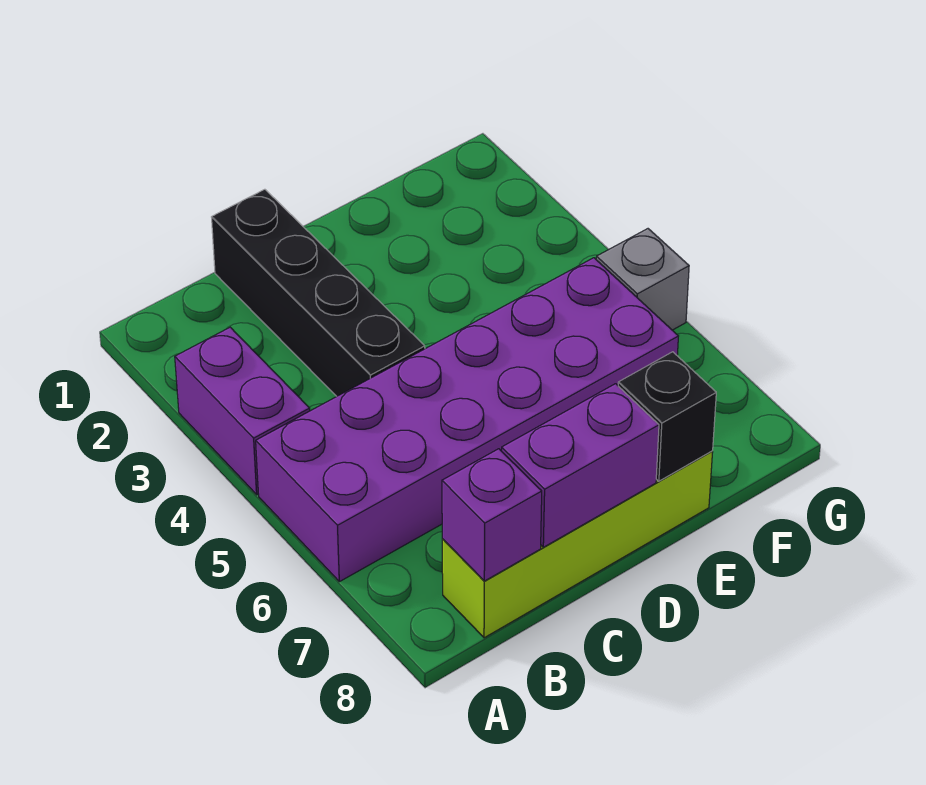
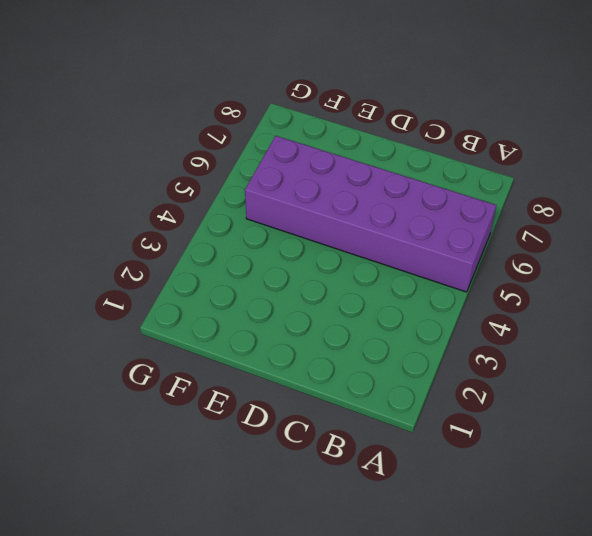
none -> purple brick A3:A4 level 1
none -> lime brick B8:E8 level 1

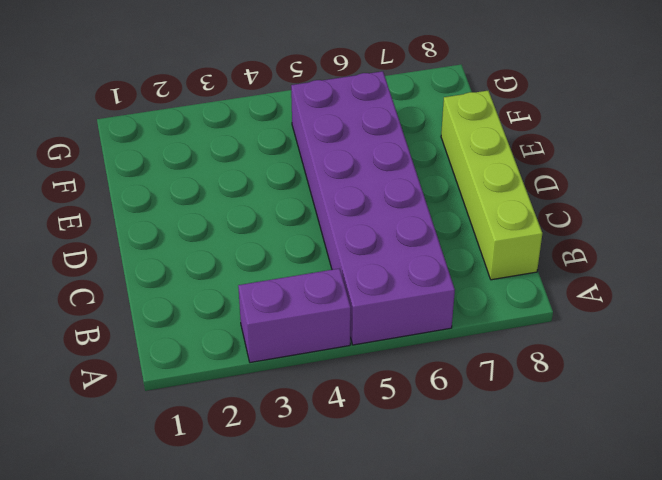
none -> black brick C1:C4 level 1
none -> grey brick G5 level 1

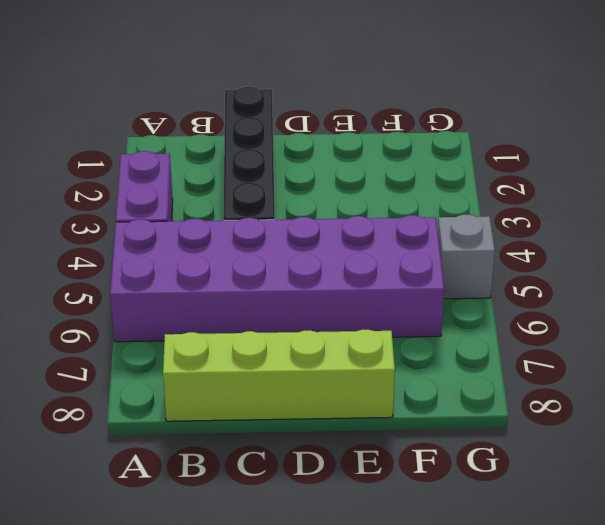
none -> purple brick B8 level 2
none -> purple brick C8:D8 level 2

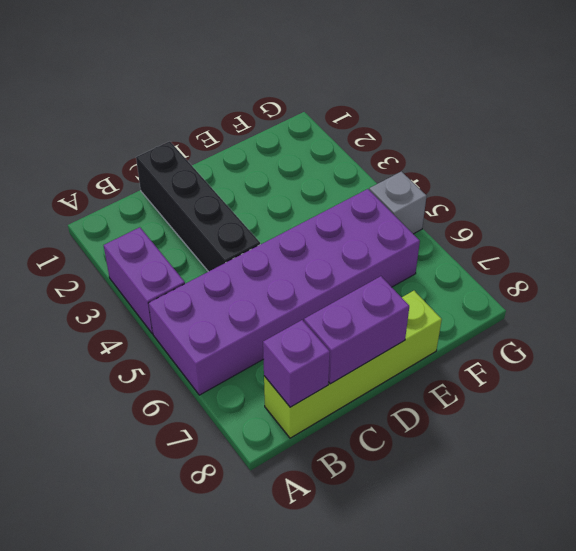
none -> black brick E8 level 2

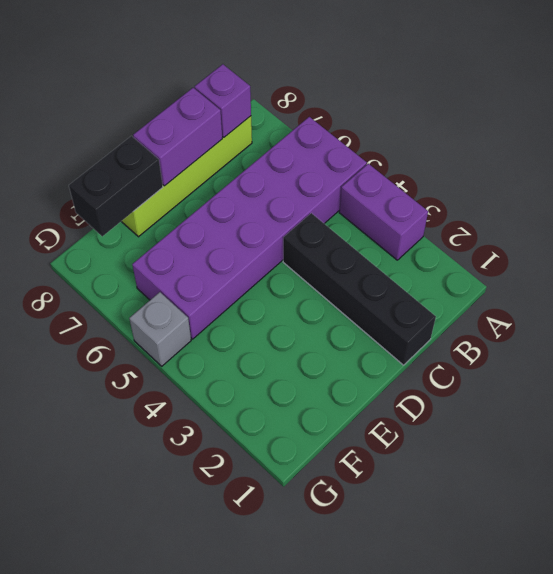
black brick E8:F8 level 2 -> black brick E8 level 2

